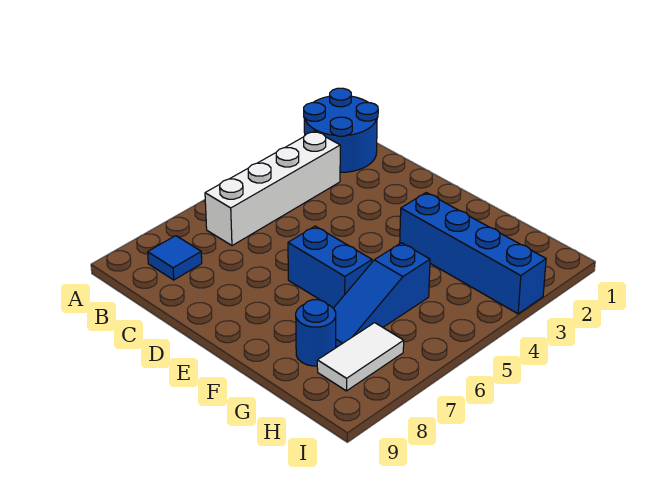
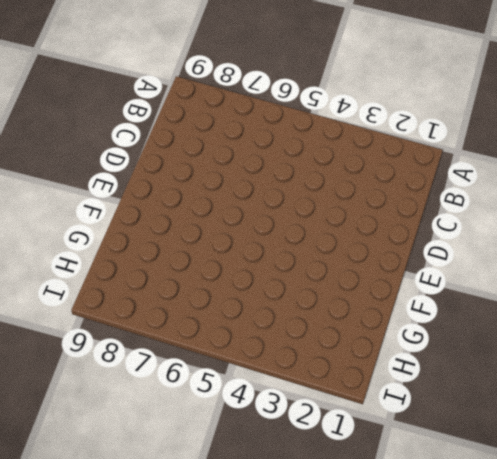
none -> blue round brick A1:B2 level 1
none -> white brick B3:B6 level 1

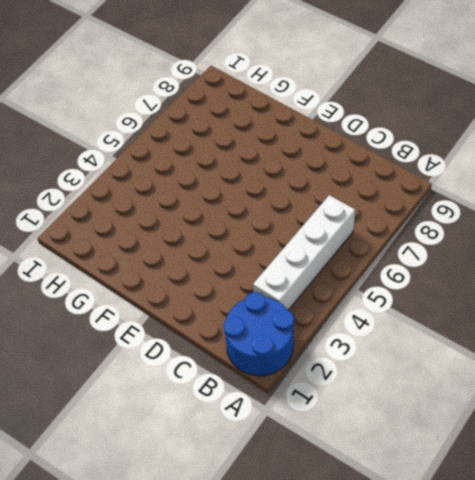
none -> blue tile B8 level 1
none -> blue brick E6:F6 level 1

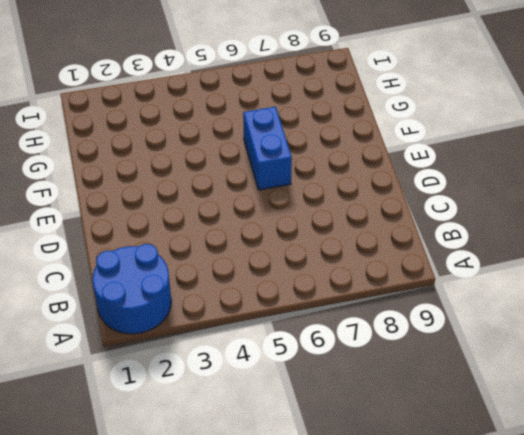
none -> white brick B3:B6 level 1
none -> blue tile B8 level 1

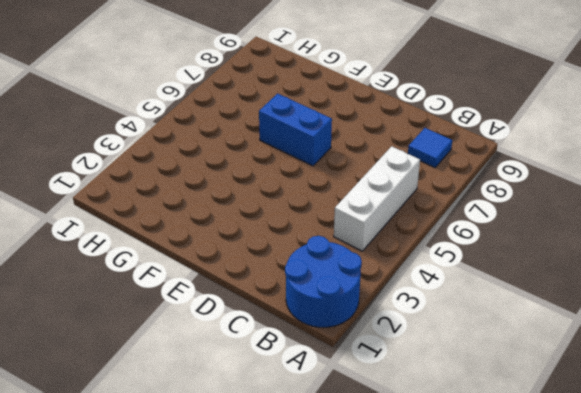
white brick B4:B6 level 1 -> white brick B3:B6 level 1
none -> blue brick F3:I3 level 1
none -> blue slope G5:G7 level 1 top 5

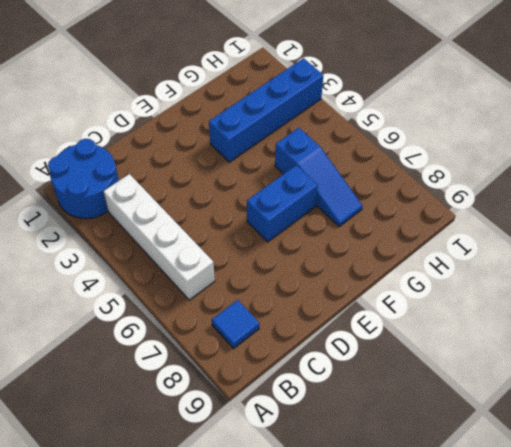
none -> blue round brick G8 level 1
none -> white tile H7:H8 level 1

